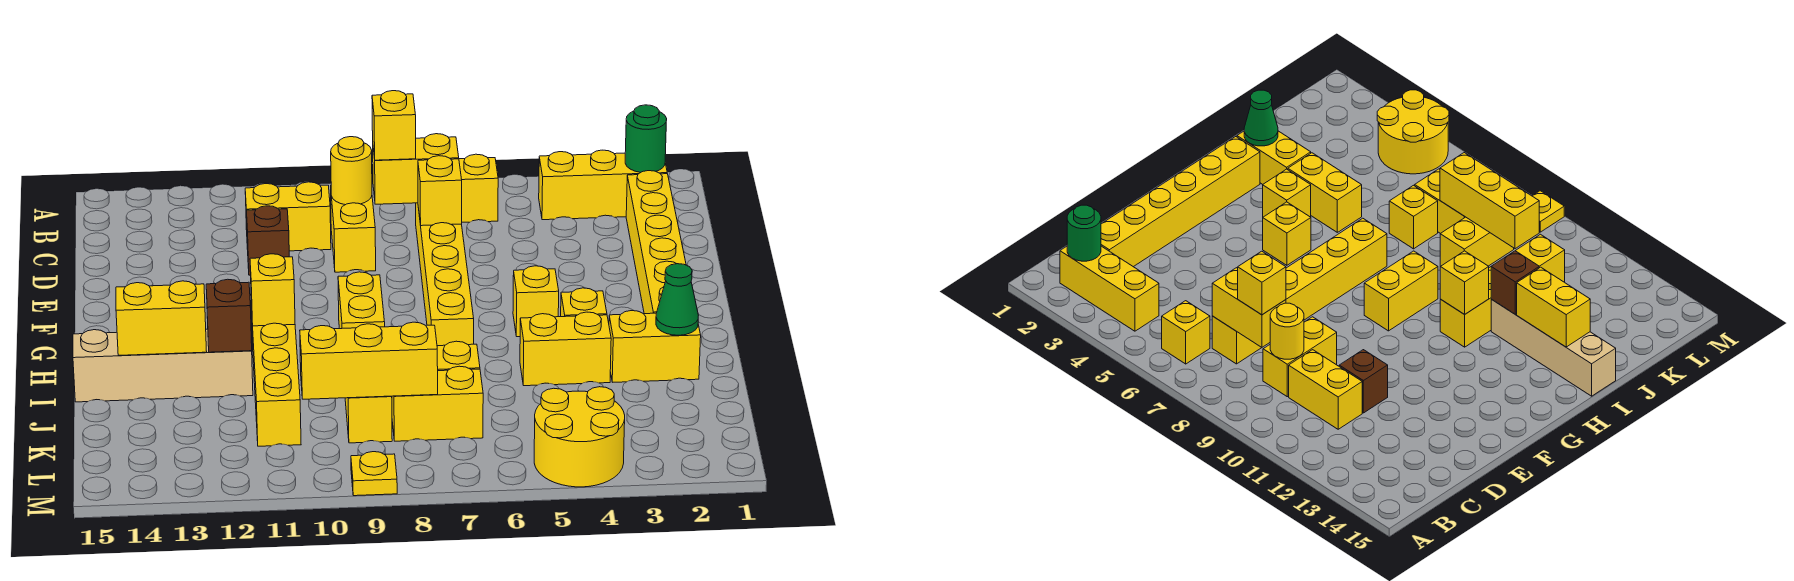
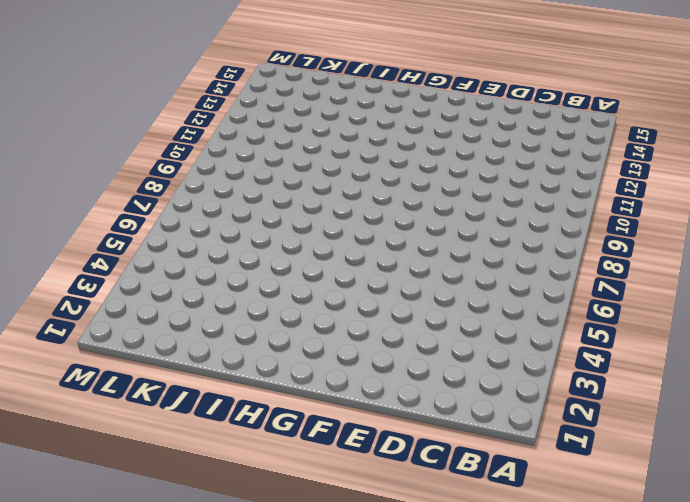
none -> yellow brick B2:B4 level 1
none -> yellow brick B6 level 1
none -> yellow brick C2:H2 level 1

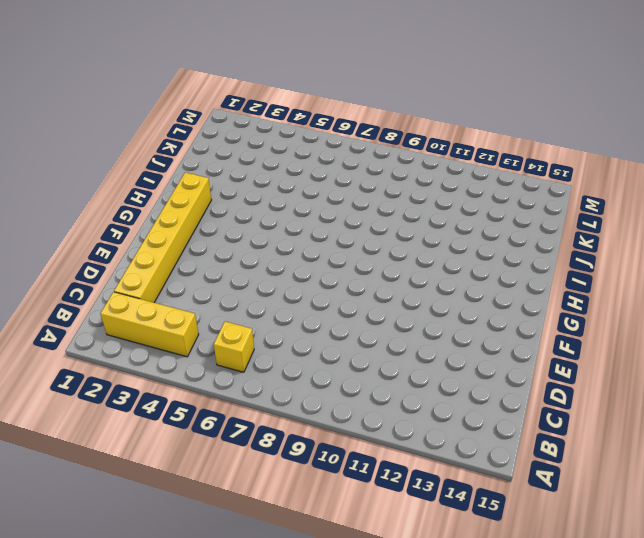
none -> yellow brick C7:H7 level 1
none -> yellow brick C9:D9 level 1
none -> yellow brick C10:C11 level 1

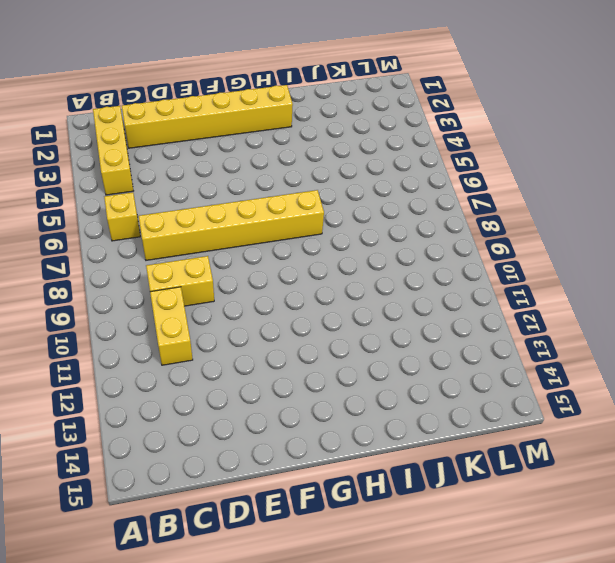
none -> brown brick D11 level 1
none -> yellow brick G5 level 1
none -> yellow brick G9:H9 level 1

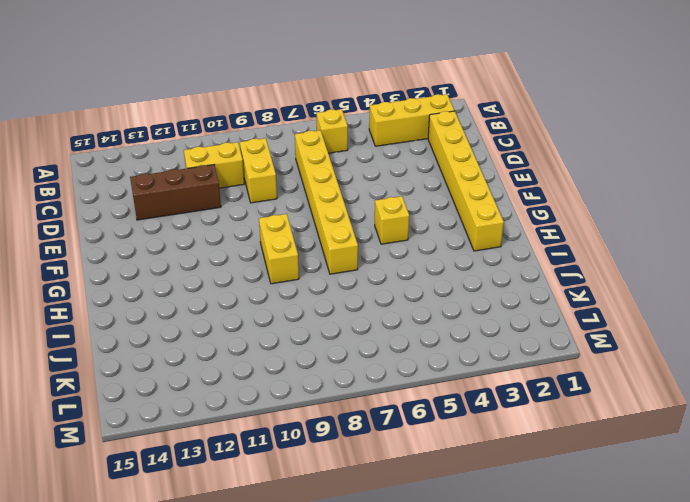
brown brick D11:D13 level 1 -> brown brick D11 level 1
none -> yellow brick H4 level 1
none -> yellow brick H11:K11 level 1
none -> yellow brick I2:I3 level 1

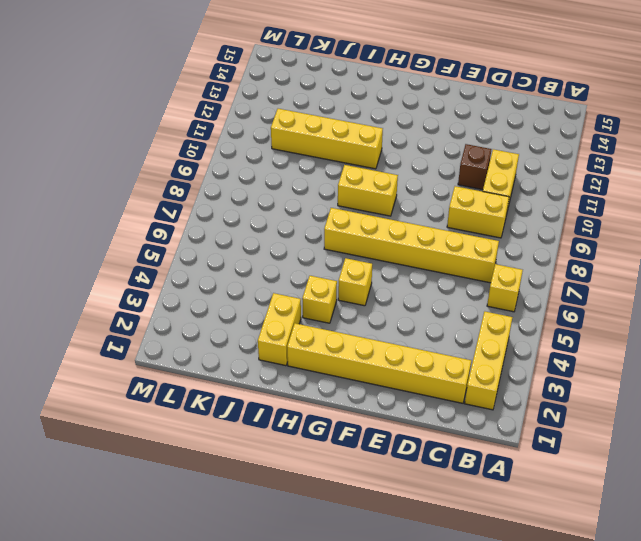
none -> yellow brick I4:I5 level 1
none -> tan brick I12:I15 level 1
none -> yellow brick J7 level 1

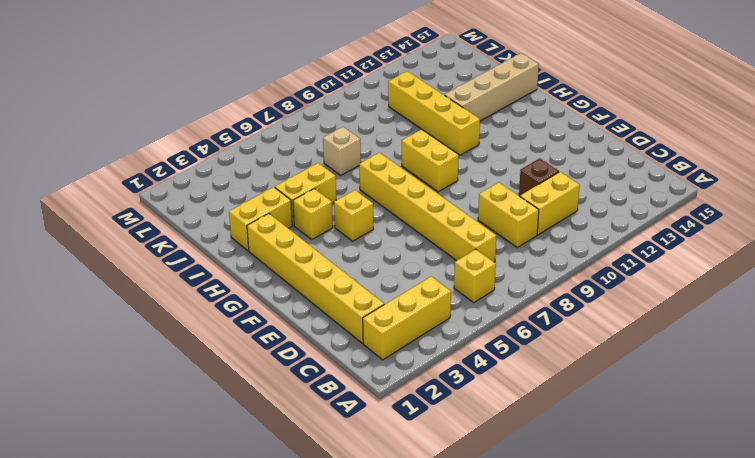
tan brick J7 level 1 -> yellow brick J7 level 1
none -> yellow brick J9:K9 level 1
none -> yellow brick K7:K8 level 1
none -> yellow round brick L4:M5 level 1

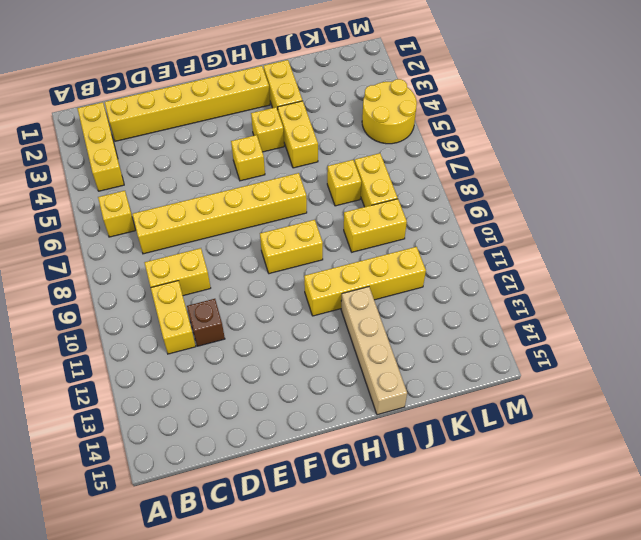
none -> yellow plate M9 level 1
none -> green round brick B2 level 2
none -> yellow brick C7:C8 level 2

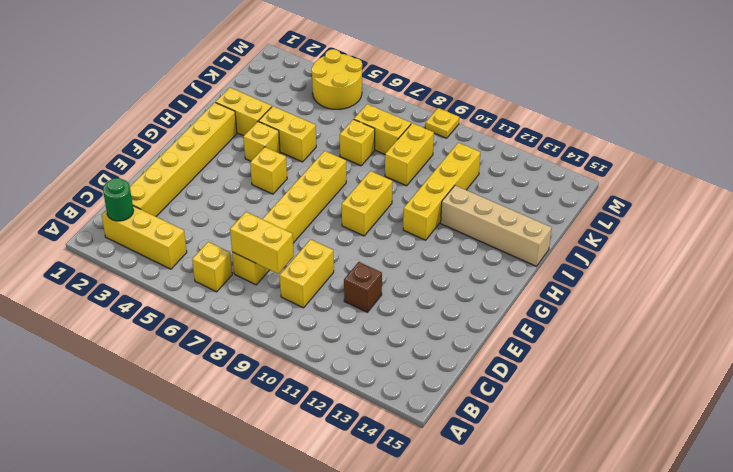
none -> yellow brick C10:C11 level 1
none -> yellow round brick C9 level 2
none -> yellow brick D7 level 2

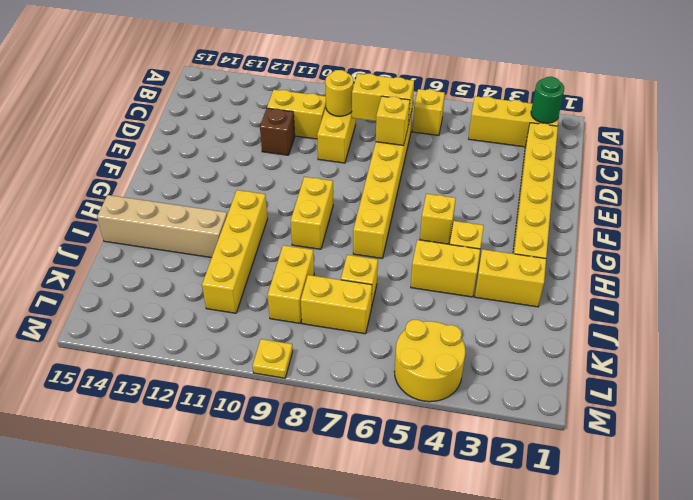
none -> yellow brick H11 level 2
none -> green cone I2 level 2
none -> brown brick I12 level 2

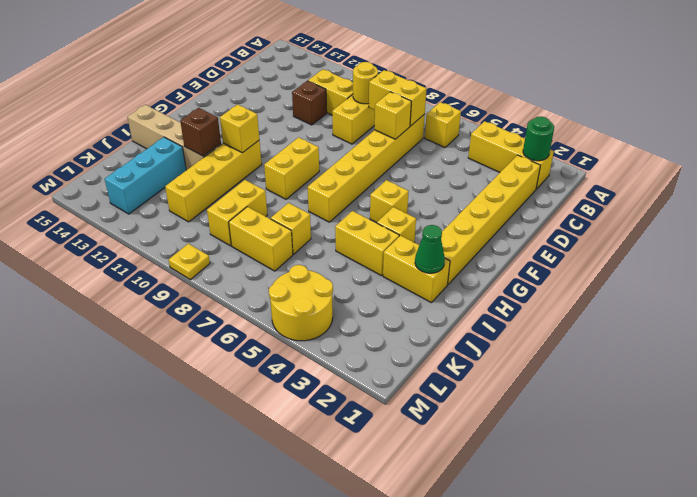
cyan brick J13:L13 level 1 -> none
none -> yellow brick I13:I14 level 2
none -> yellow brick K8:K10 level 2
none -> yellow brick C8 level 3

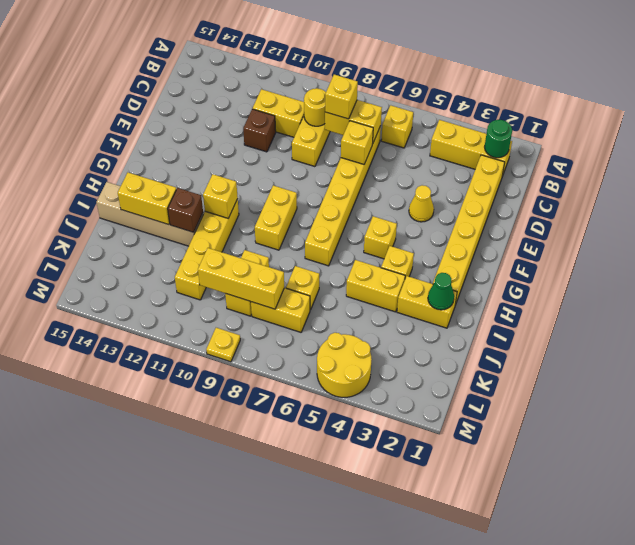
yellow cone E4 level 1 -> none

